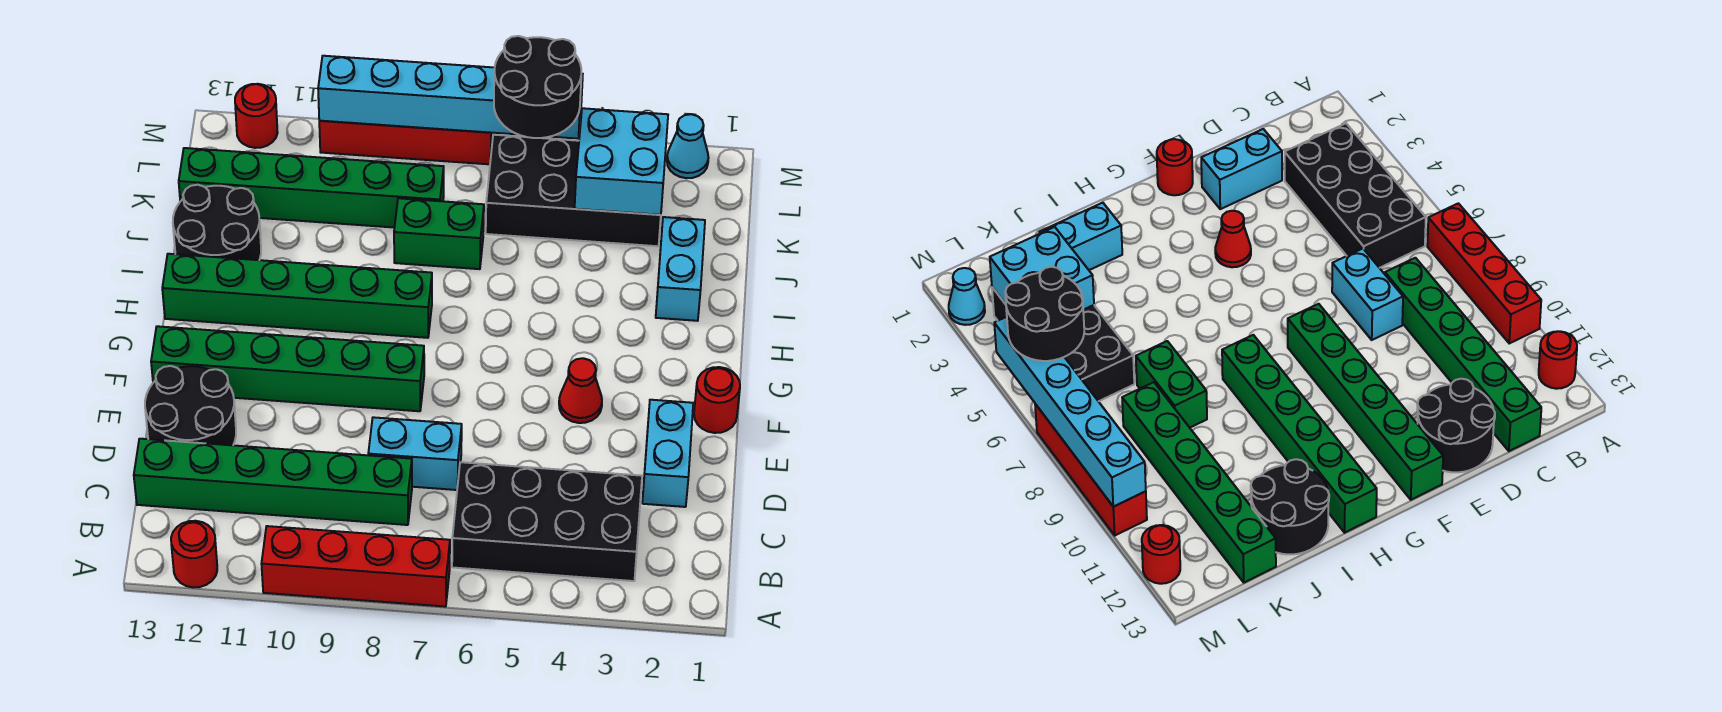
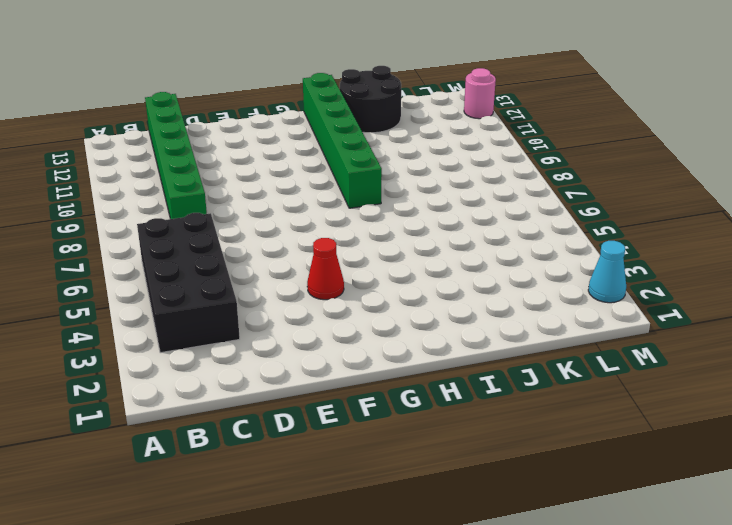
pink round brick M12 level 1 -> red round brick M12 level 1
none -> red brick A7:A10 level 1
none -> red round brick A12 level 1
none -> cyan brick D2:E2 level 1

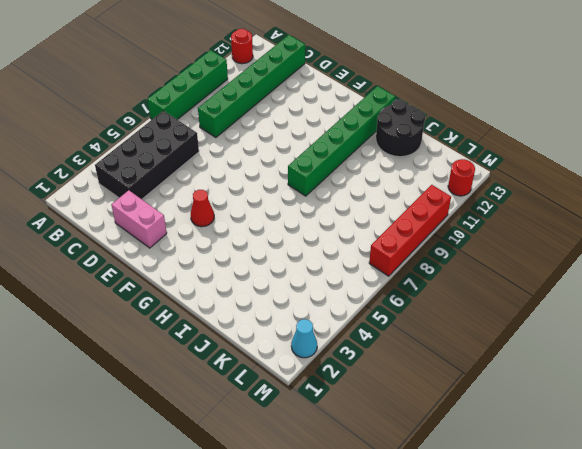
green brick A7:A10 level 1 -> red brick A7:A10 level 1
pink brick D2:E2 level 1 -> cyan brick D2:E2 level 1
none -> cyan brick D7:D8 level 1
none -> black round brick D12:E13 level 1
none -> red round brick F1 level 1

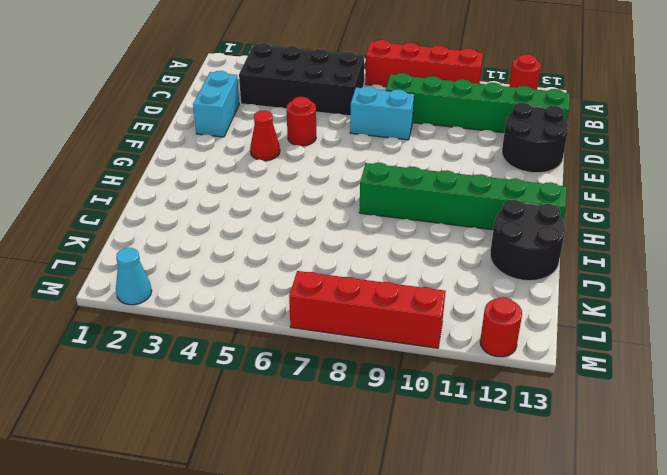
red round brick E5 level 1 -> red round brick F1 level 1
none -> green brick F8:F13 level 1
none -> cyan brick I2:J2 level 1
none -> green brick J7:J8 level 1

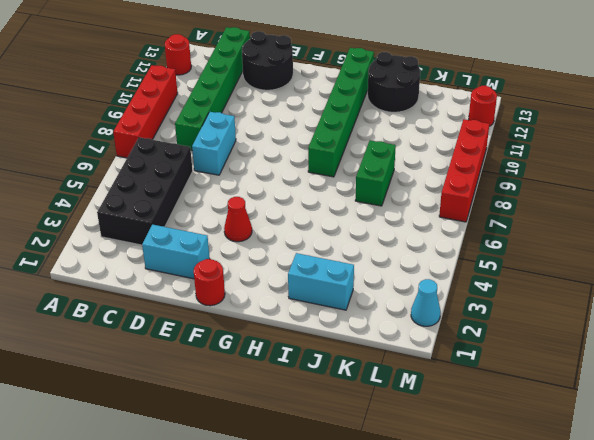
none -> green brick F8:F13 level 1
none -> black brick K3:L6 level 1
none -> green brick K8:K13 level 1

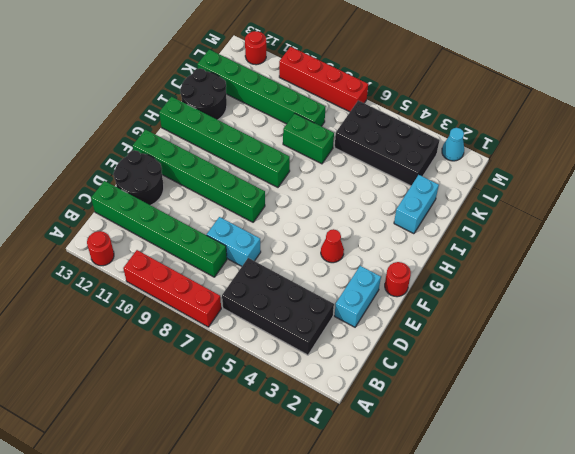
none -> cyan brick K3:L4 level 2
none -> cyan brick M5:M10 level 2
none -> black round brick L5:M6 level 3

